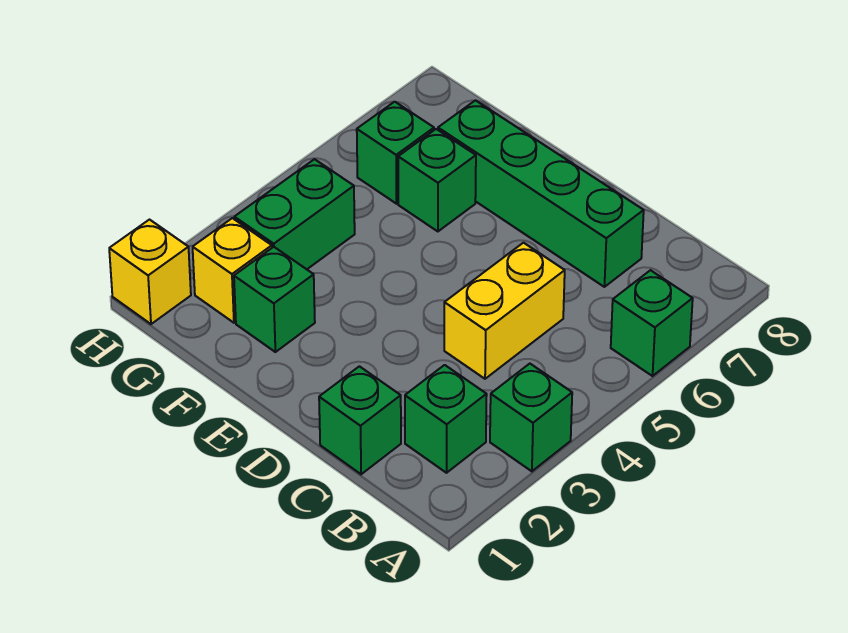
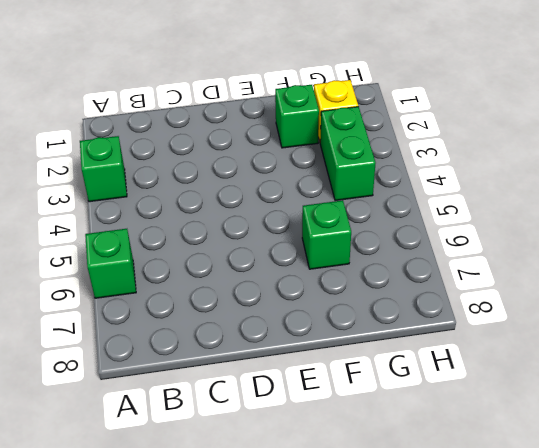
none -> green brick B2 level 1
none -> green brick C1 level 1
none -> yellow brick C4:C5 level 1

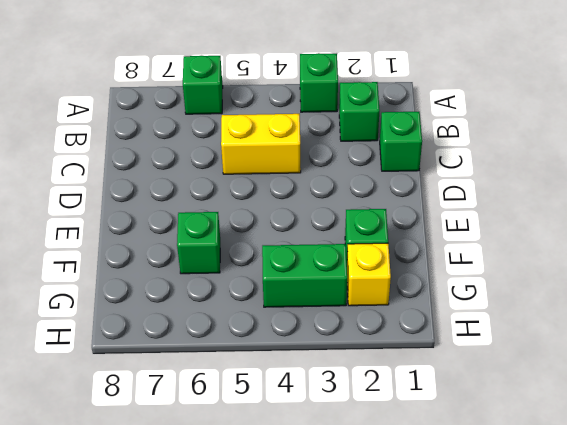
none -> green brick C7:F7 level 1
none -> green brick G6 level 1
none -> yellow brick H1 level 1

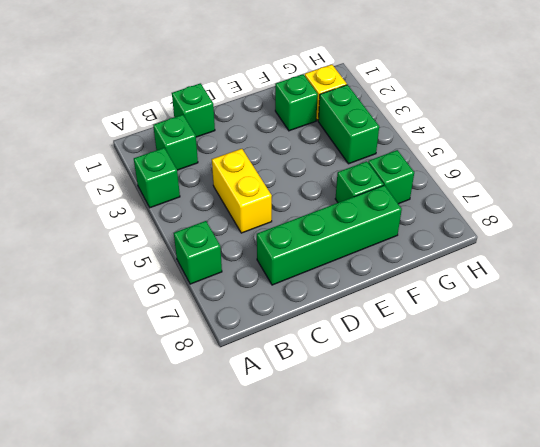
none -> yellow brick H1 level 1

